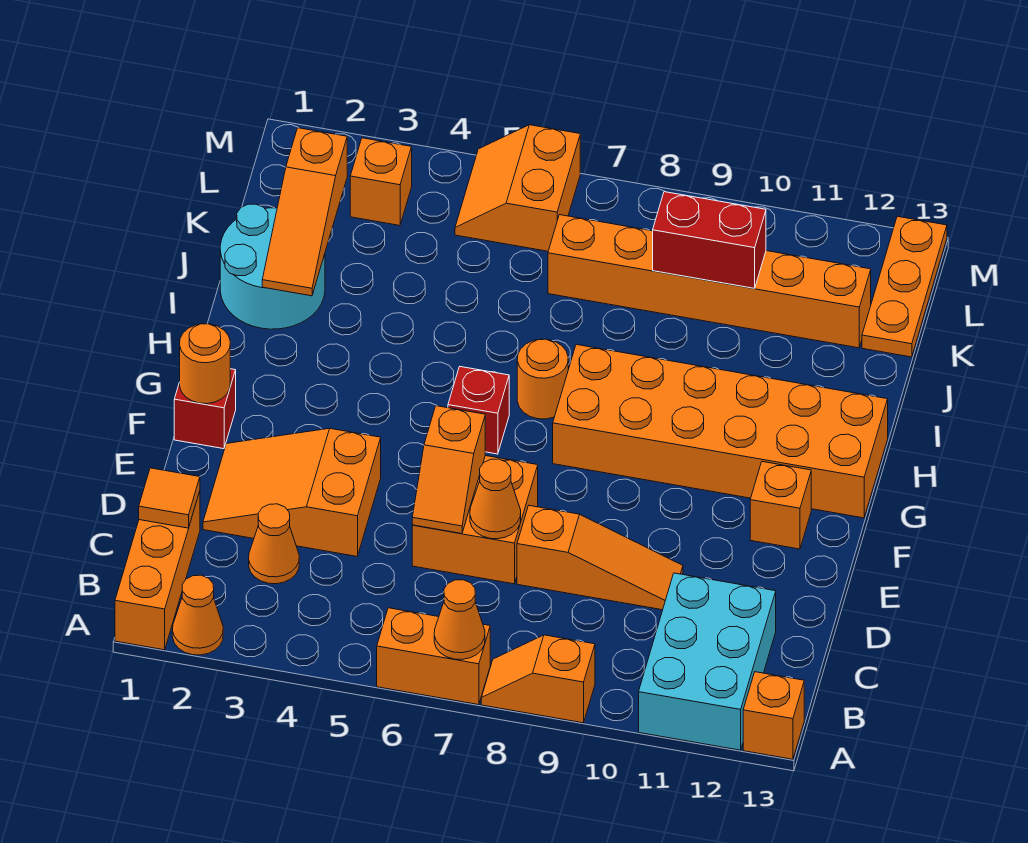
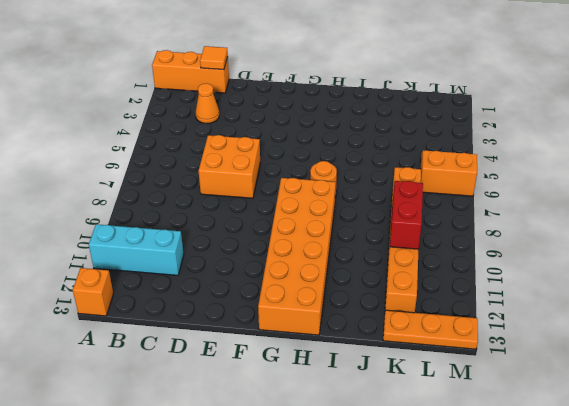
cyan brick A11:C11 level 1 -> cyan brick A11:C12 level 1
none -> orange cone A2 level 1
none -> orange brick A6:A7 level 1
none -> orange slope A8:A9 level 1 top 9

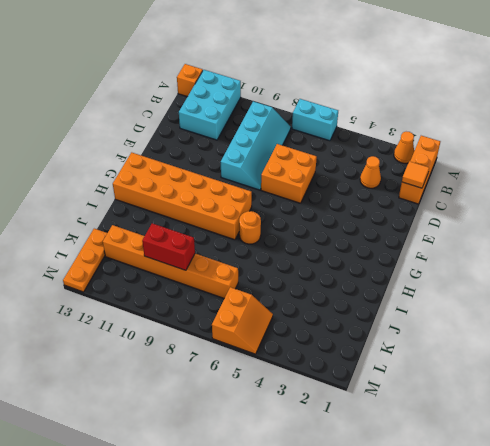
cyan brick A6:A7 level 1 -> orange brick A6:A7 level 1
cyan slope B8:E9 level 1 top 9 -> orange slope D8:D10 level 1 top 8
none -> orange slope A8:A9 level 1 top 9
none -> orange slope D2:E4 level 1 top 4
none -> red brick F1 level 1

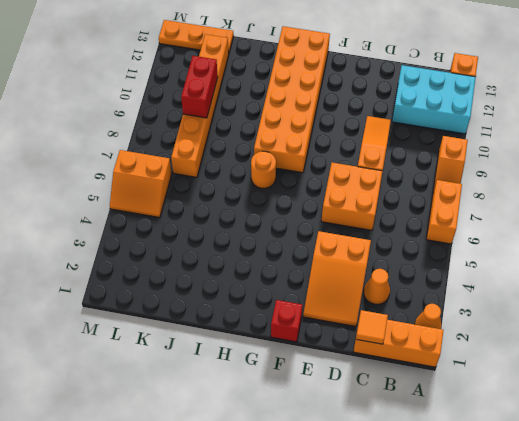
none -> orange brick F12 level 1
none -> red brick G6 level 1
none -> cyan round brick I1:J2 level 1

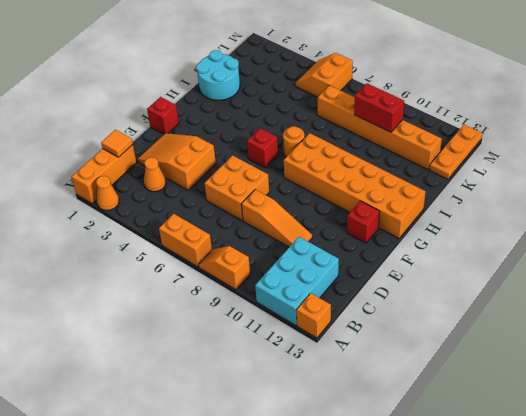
red brick F12 level 1 -> orange brick F12 level 1
none -> orange brick L3 level 1
none -> orange cone A7 level 2
none -> orange slope D6:E6 level 2 top E

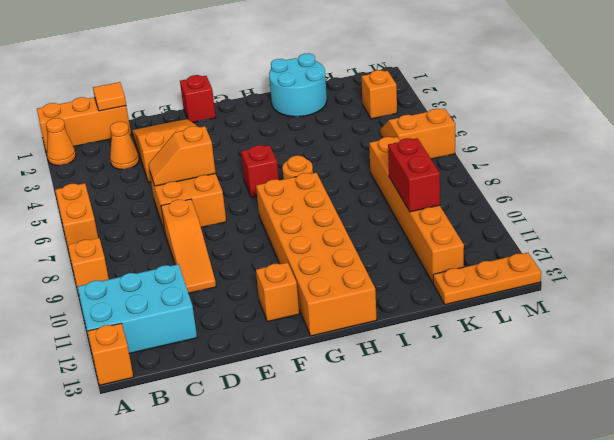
none -> orange cone A7 level 2
none -> orange cone D7 level 2
none -> orange round brick F1 level 2

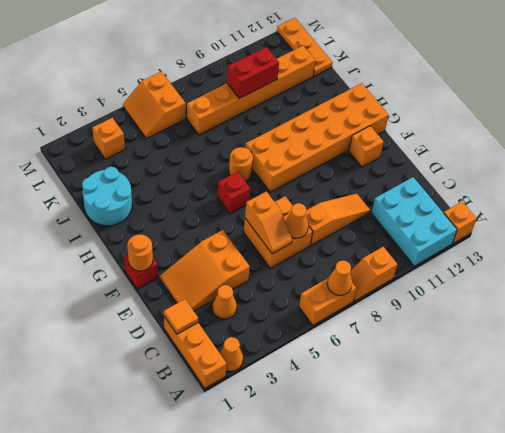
none -> orange slope I2:K2 level 2 top K

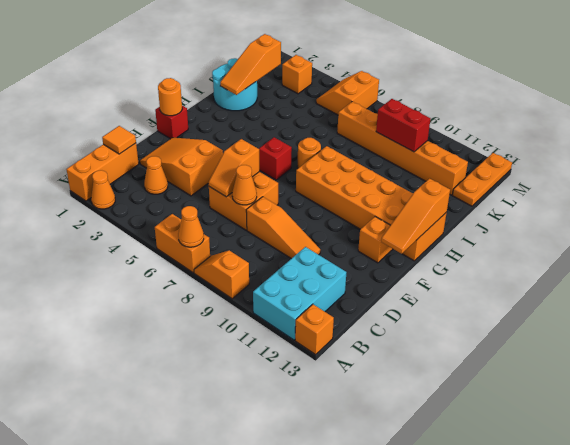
orange slope F13:H13 level 2 top H -> none

